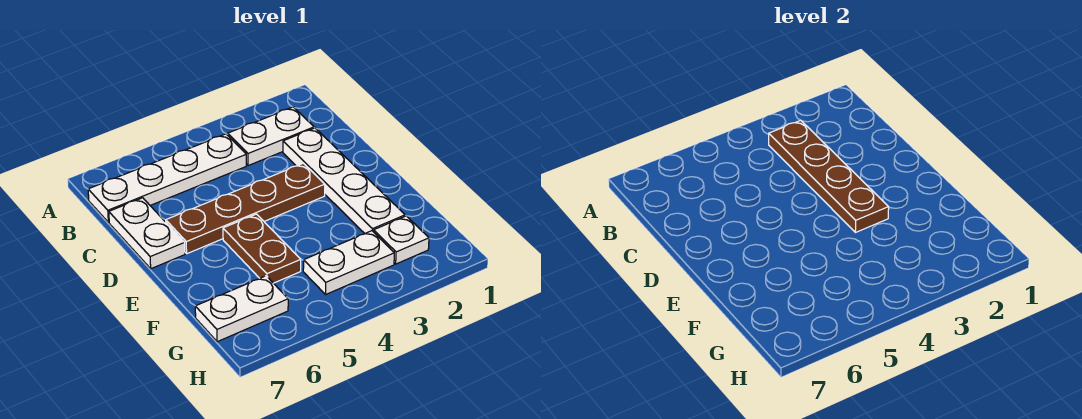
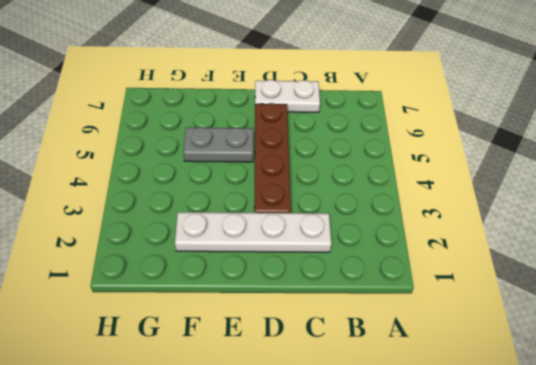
grey plate E5:F5 level 1 -> brown plate E5:F5 level 1
none -> white plate B2:B3 level 1
none -> white plate B4:B7 level 1

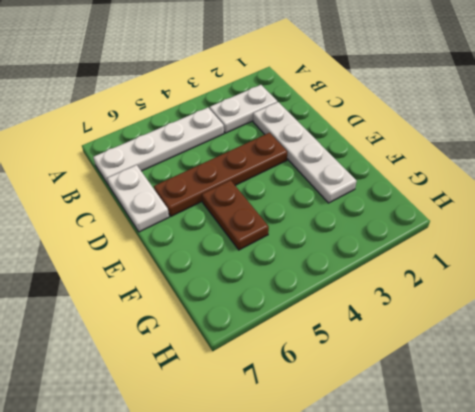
none -> white plate G2 level 1
none -> white plate G3:G4 level 1

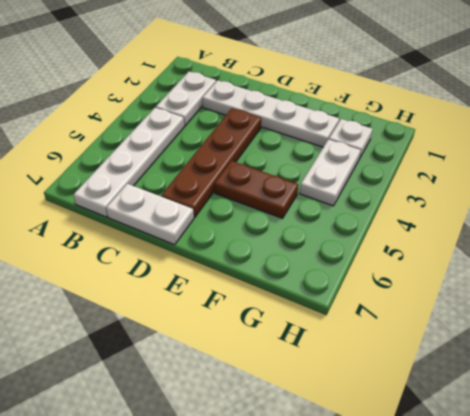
none -> white plate G6:G7 level 1
none -> brown plate B3:E3 level 2

